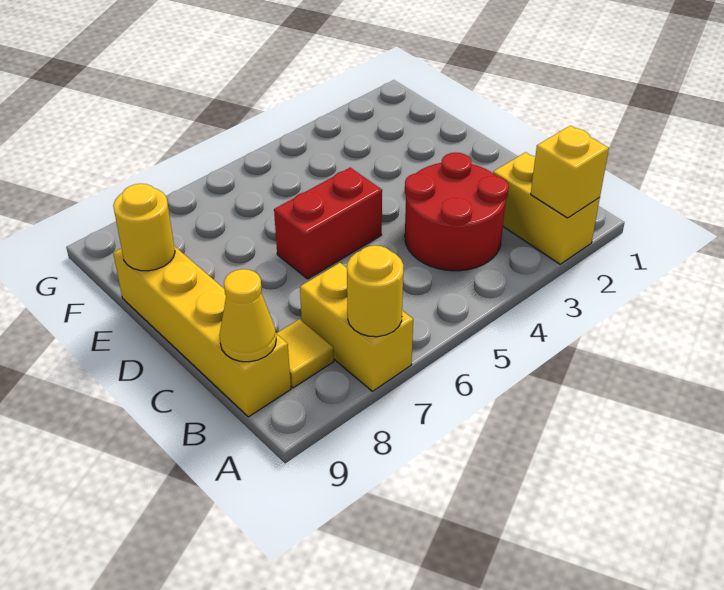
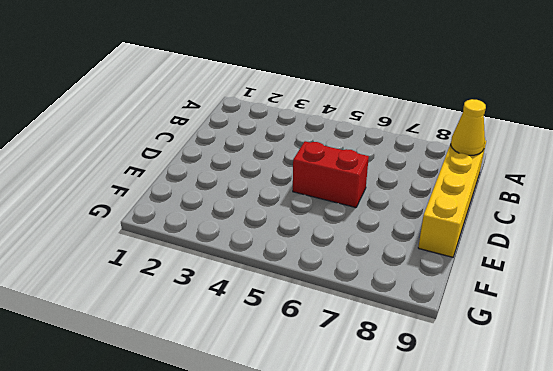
none -> yellow brick A2:B2 level 1
none -> yellow brick A7:B7 level 1

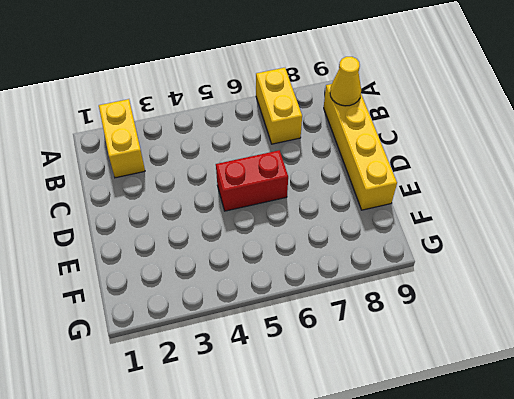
none -> red round brick B3:C4 level 1
none -> yellow tile B8 level 1

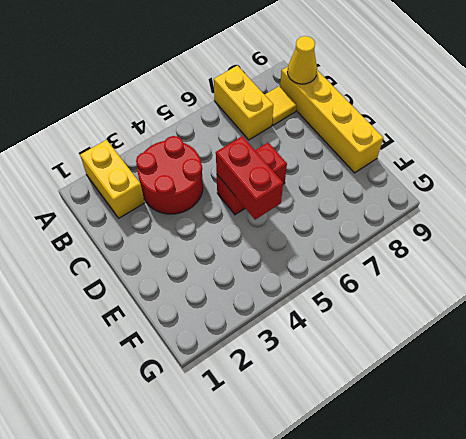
red brick D5:E5 level 2 -> none
none -> yellow brick A2 level 2
none -> yellow round brick A7 level 2

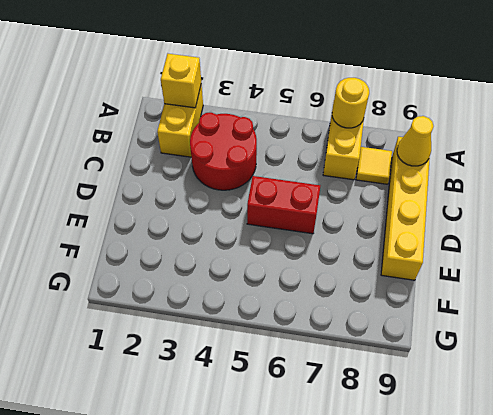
none -> yellow round brick E9 level 2

